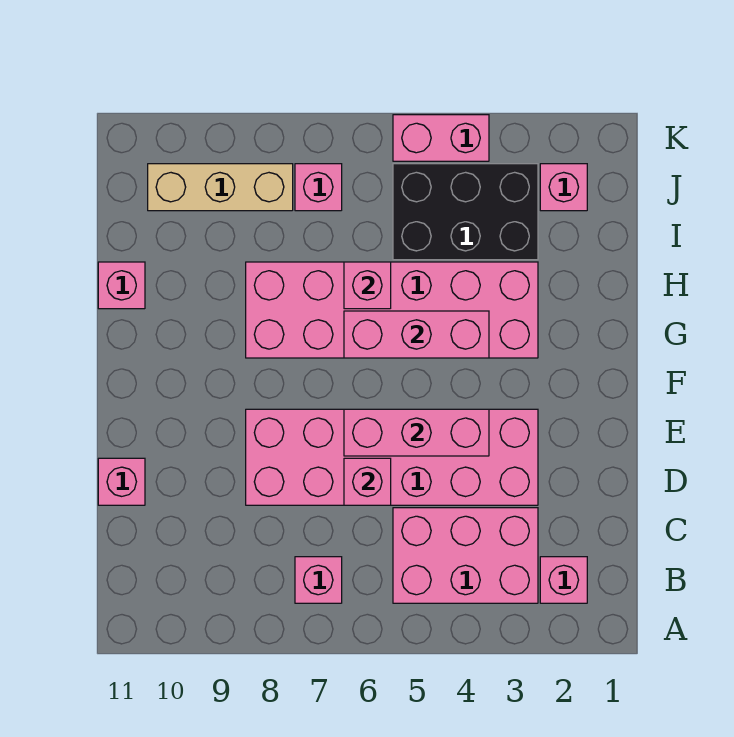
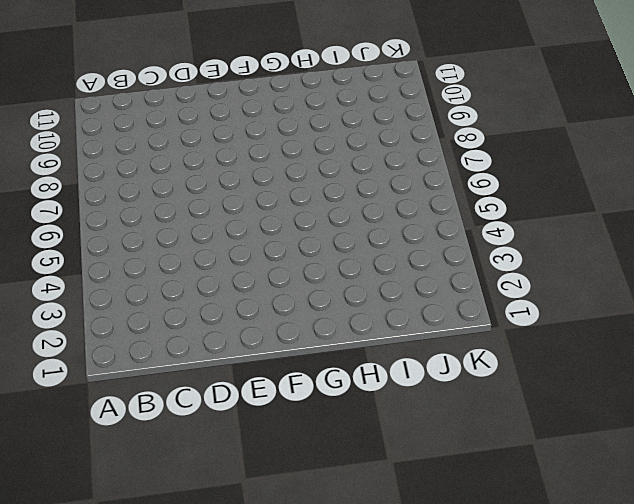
none -> pink brick B2 level 1
none -> pink brick B3:C5 level 1
none -> pink brick B7 level 1

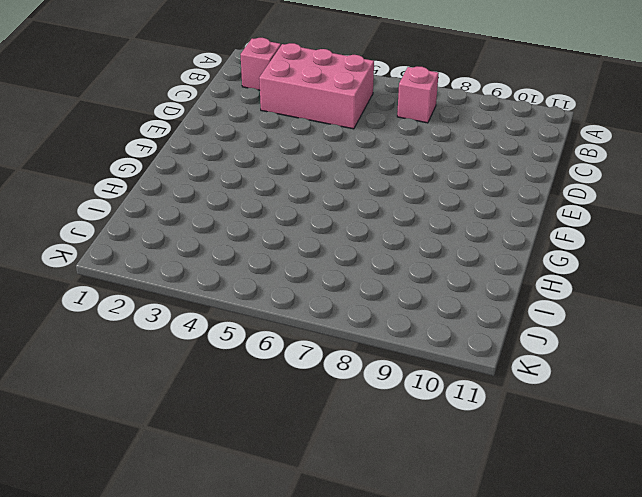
none -> pink brick D3:E8 level 1
none -> pink brick D11 level 1
none -> pink brick G3:H8 level 1

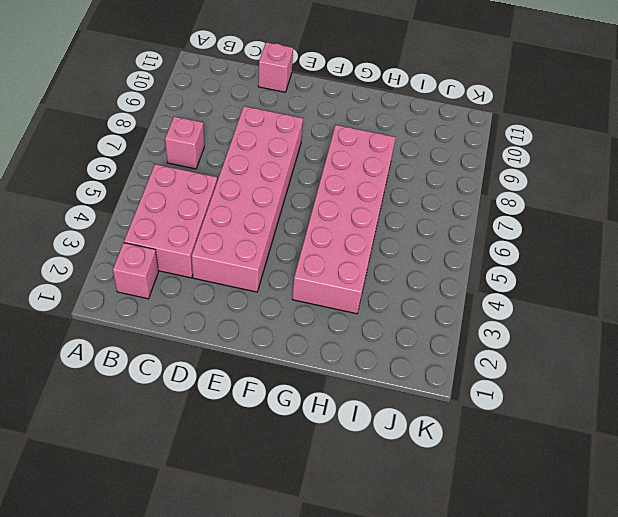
none -> pink brick H11 level 1
none -> black brick I3:J5 level 1
none -> pink brick J2 level 1

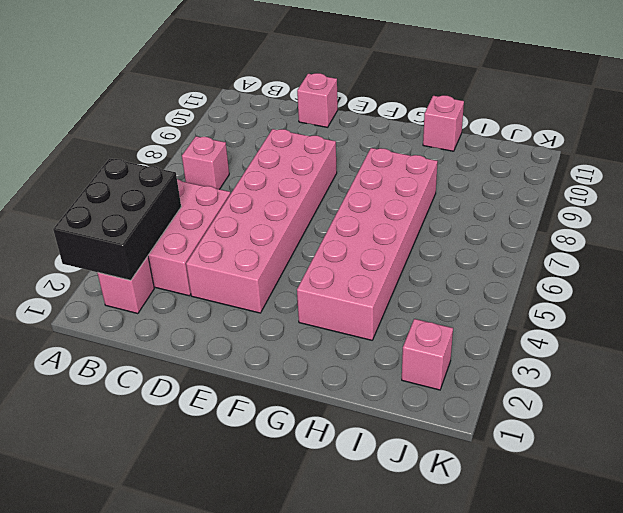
black brick A2:B4 level 2 -> black brick I3:J5 level 1
none -> pink brick J7 level 1
none -> tan brick J8:J10 level 1
none -> pink brick K4:K5 level 1

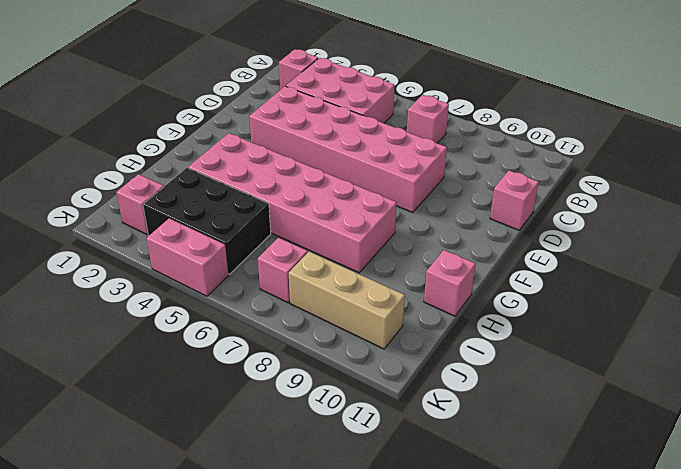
none -> pink brick D6 level 2
none -> pink brick E4:E6 level 2
none -> pink brick G4:G6 level 2

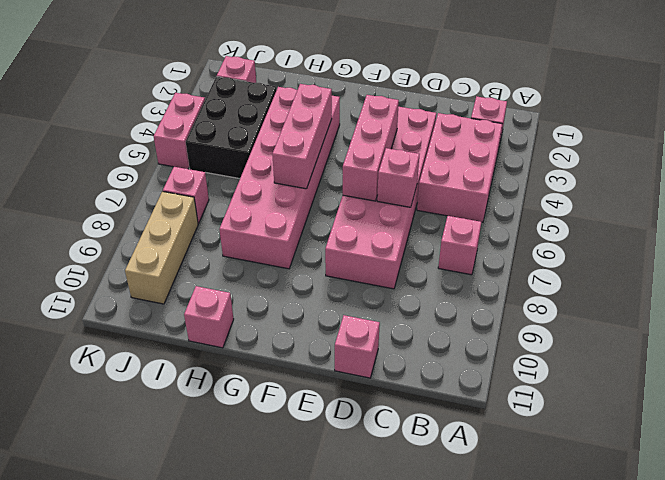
none -> pink brick H6 level 2

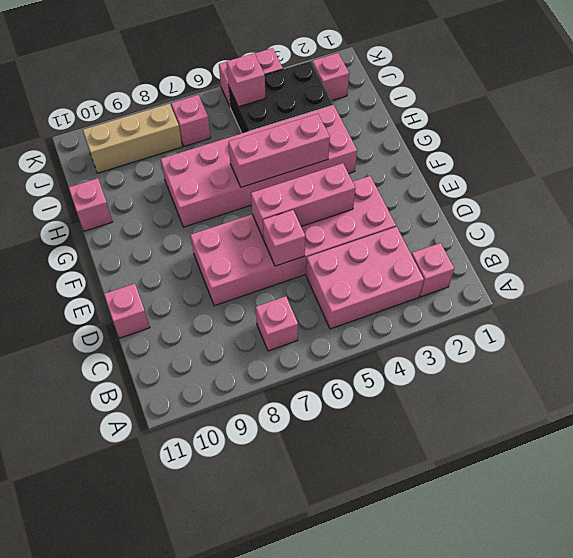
pink brick J5 level 2 -> pink brick H6 level 2

